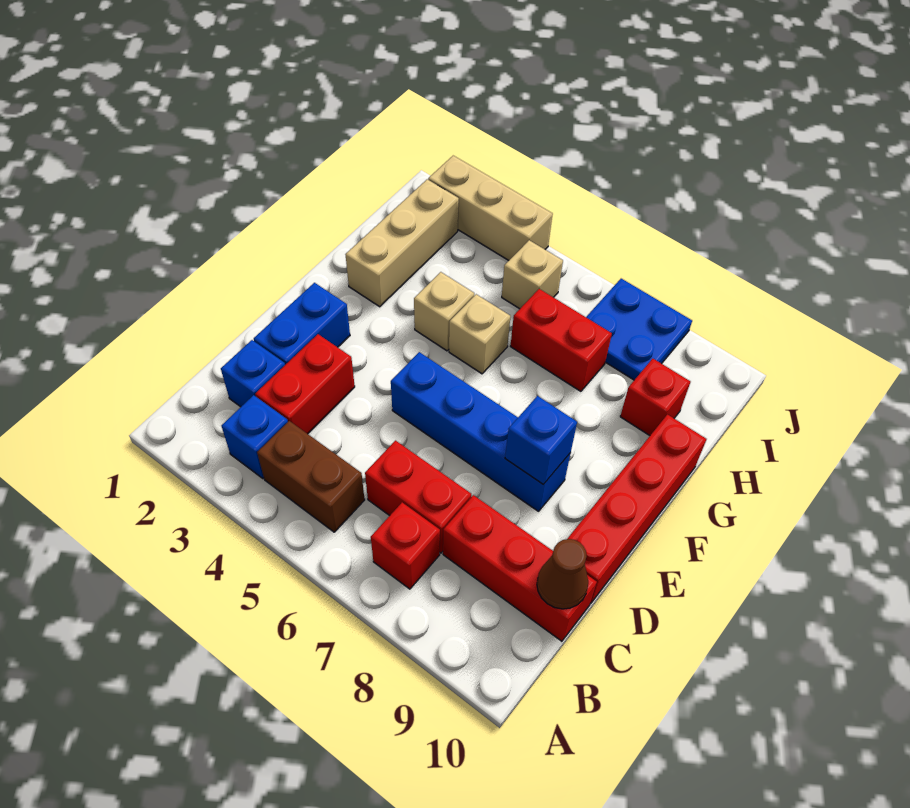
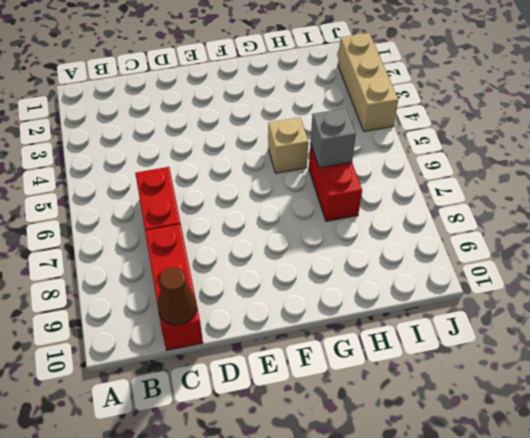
grey brick H6 level 2 -> none
none -> blue brick B3 level 1
none -> brown brick B4:B5 level 1
none -> red brick B7 level 1

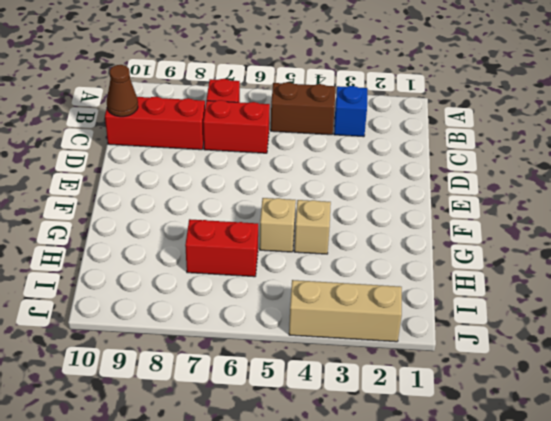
none -> blue brick C2 level 1
none -> red brick C3:D3 level 1
none -> blue brick D2:E2 level 1

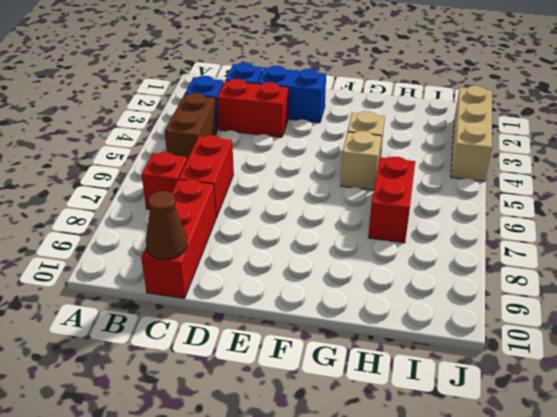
none -> red brick D10:G10 level 1
none -> blue brick E5:E8 level 1
none -> tan brick G2:I2 level 1

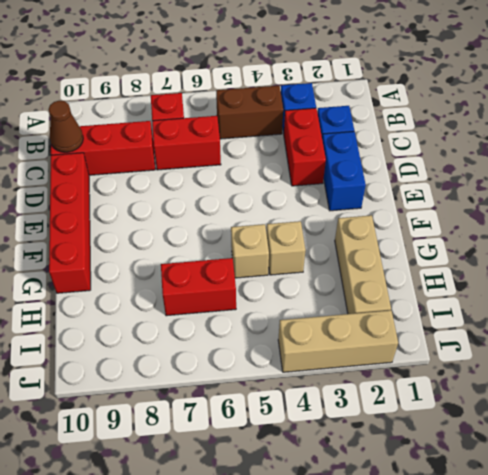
none -> blue brick E5:E8 level 1
none -> red brick H9 level 1
none -> tan brick I5 level 1

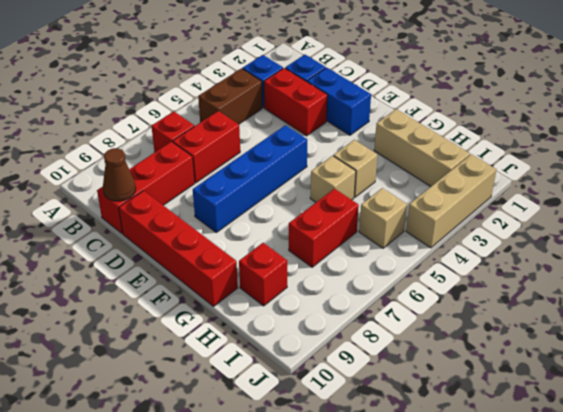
none -> blue plate I7:J8 level 1
none -> blue brick E8 level 2

